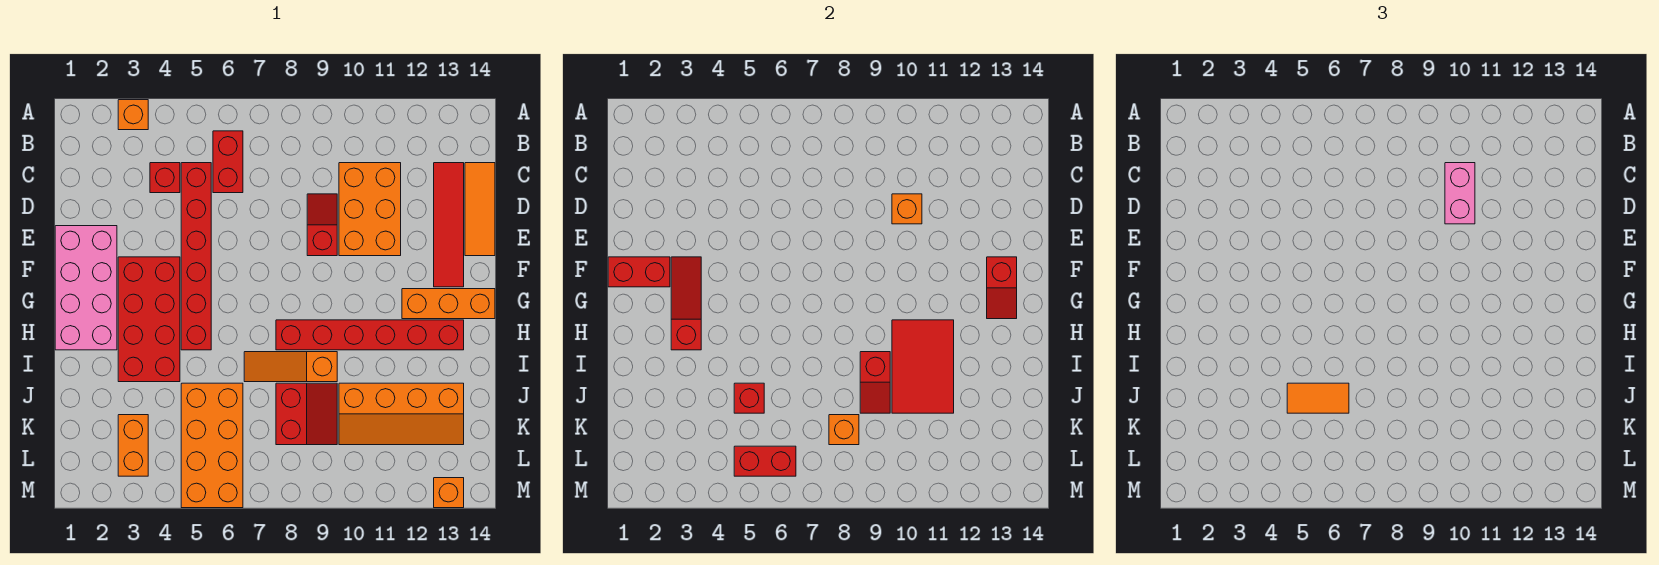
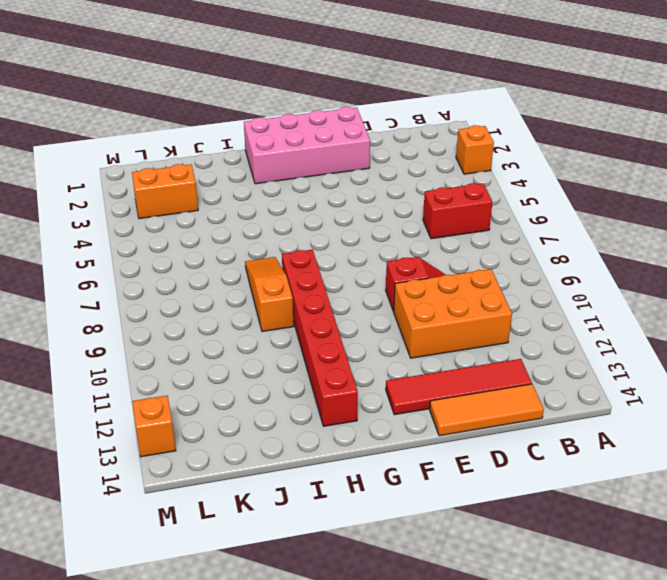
none -> red brick C4 level 1
none -> red brick C5:H5 level 1
none -> red brick F3:I4 level 1

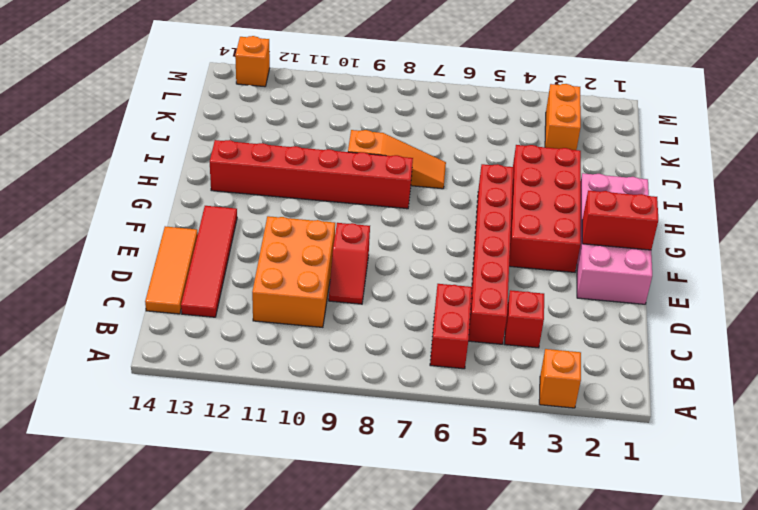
none -> orange brick G12:G14 level 1
none -> orange brick J5:M6 level 1
none -> red slope J8:K9 level 1 top 8

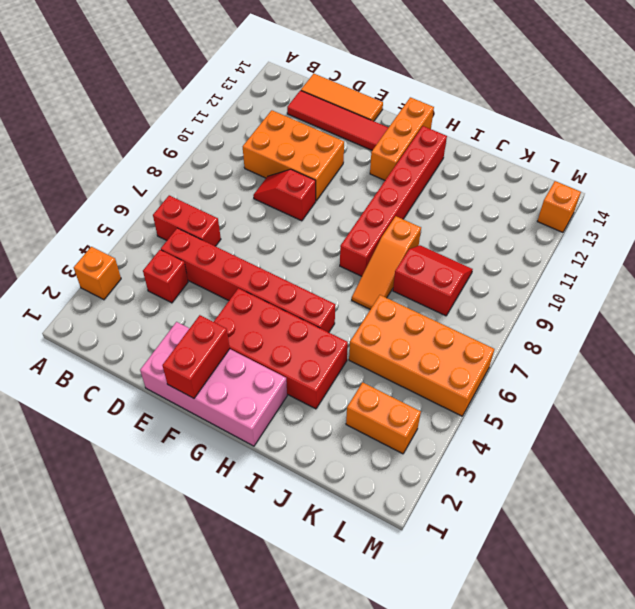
none -> orange slope J10:K13 level 1 top J
none -> orange brick D10 level 2
none -> red slope F3:H3 level 2 top H

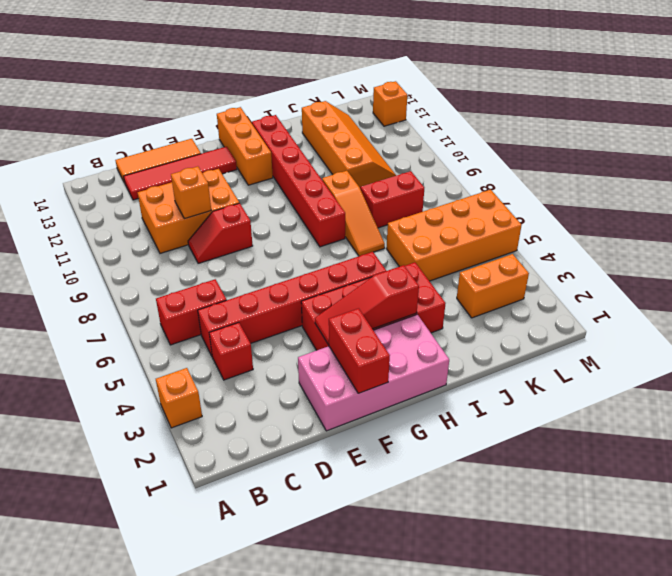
none -> red slope F13:G13 level 2 top F
none -> red tile H10:J11 level 2
none -> red slope I9:J9 level 2 top I

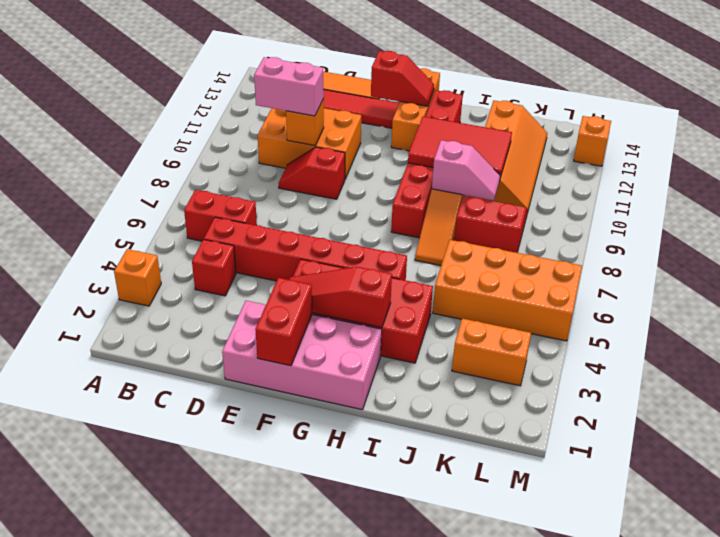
pink slope I9:J9 level 2 top I -> red slope I9:J9 level 2 top I
none -> red brick J5 level 2
none -> orange brick K8 level 2
none -> red brick L5:L6 level 2

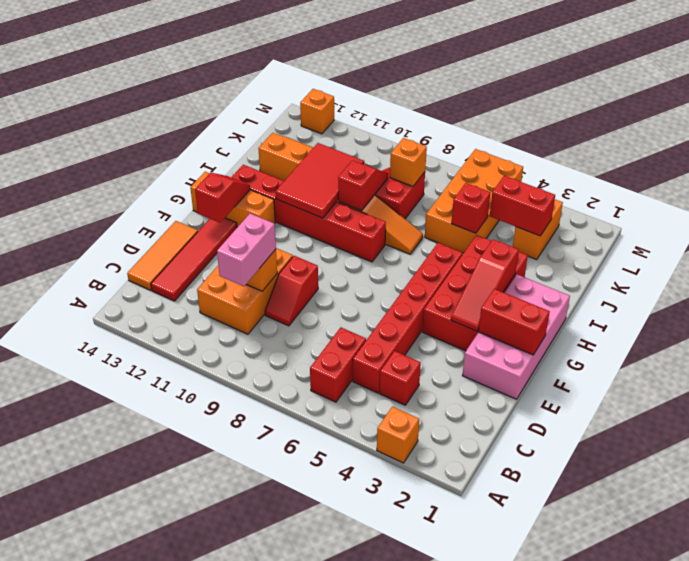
red brick K3:K4 level 2 -> red brick L5:L6 level 2
none -> orange tile J5:J6 level 3

